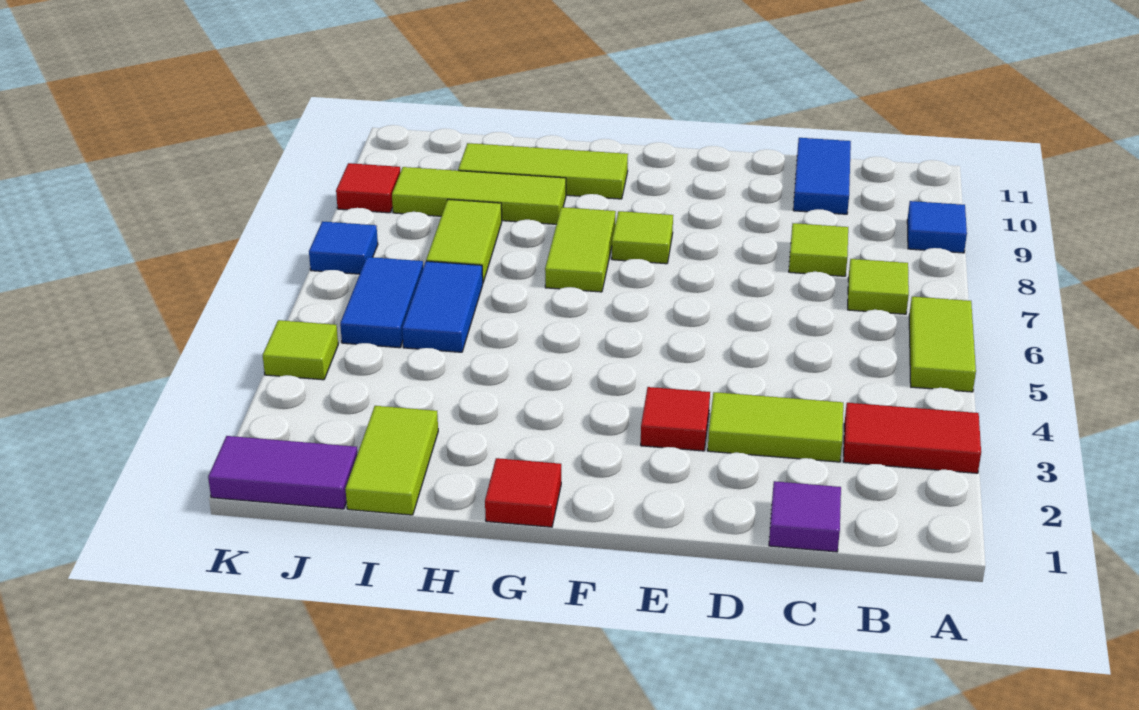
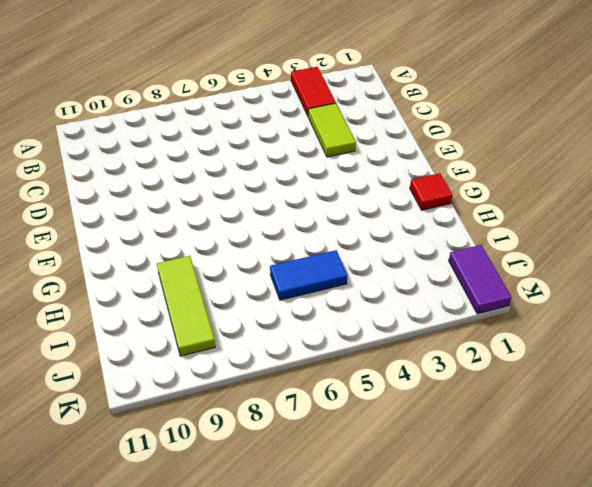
none -> lime tile A5:A6 level 1
none -> blue tile A9 level 1
none -> lime tile B7 level 1

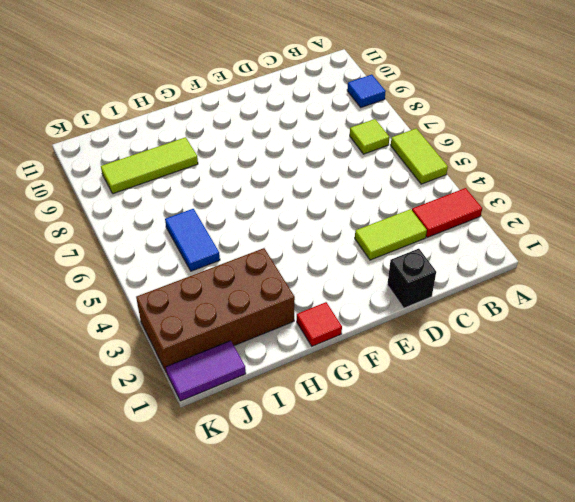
black brick D1 level 1 -> none
brown brick H2:K3 level 1 -> lime tile I1:I2 level 1
none -> purple tile C1 level 1
none -> lime tile C8 level 1
none -> blue tile C10:C11 level 1

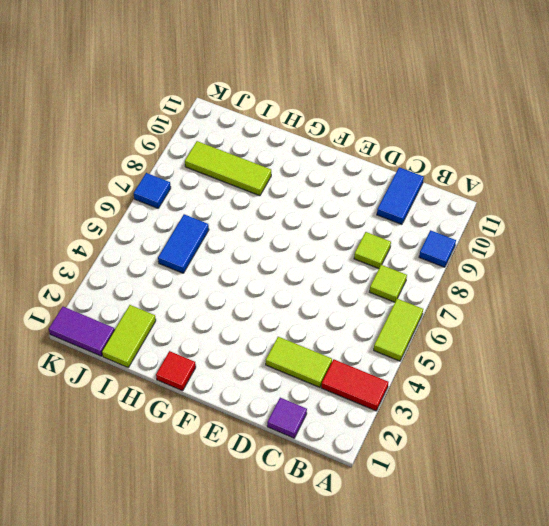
none -> red tile E3 level 1
none -> lime tile F8 level 1
none -> lime tile G7:G8 level 1

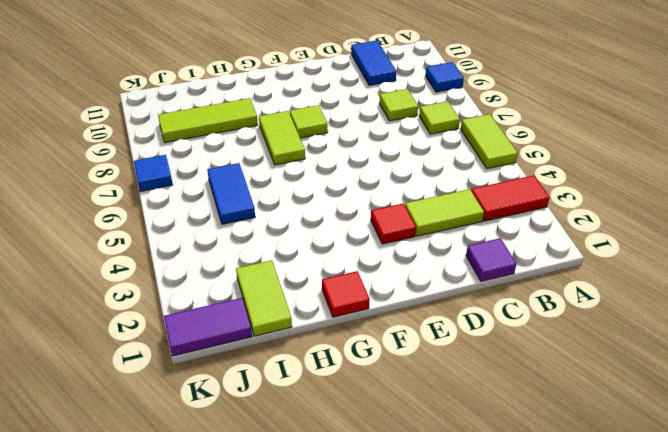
none -> lime tile G10:I10 level 1
none -> lime tile I7:I8 level 1
none -> blue tile J5:J6 level 1

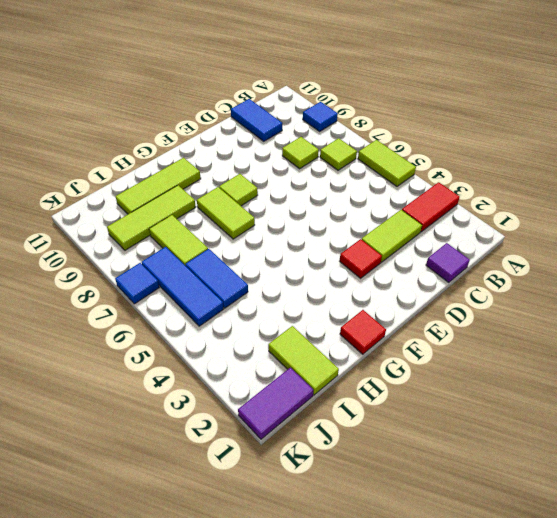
blue tile J5:J7 level 1 -> blue tile J5:J6 level 1
none -> lime tile K4 level 1
none -> red tile K9 level 1

